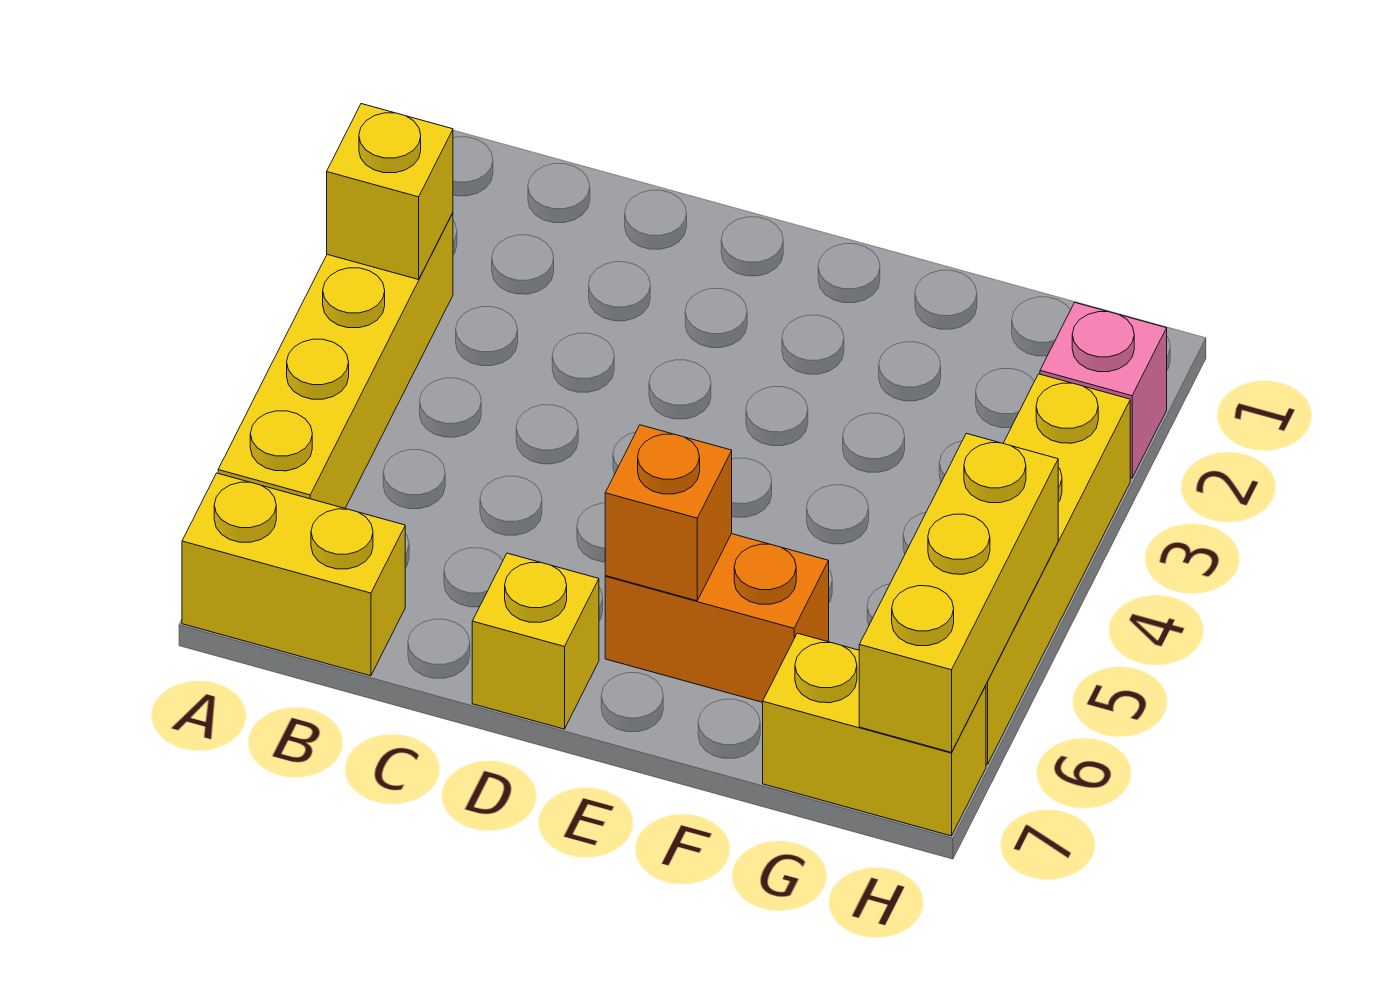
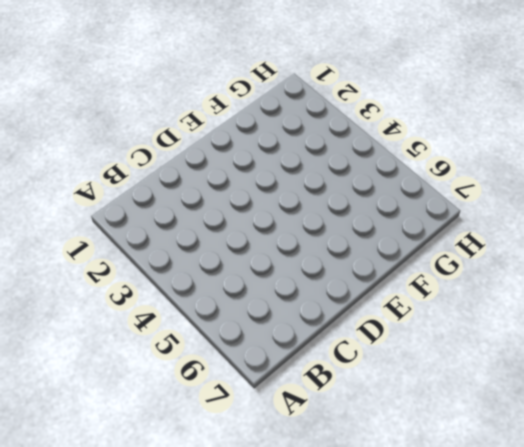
none -> yellow brick A3:A6 level 1
none -> yellow brick A7:B7 level 1

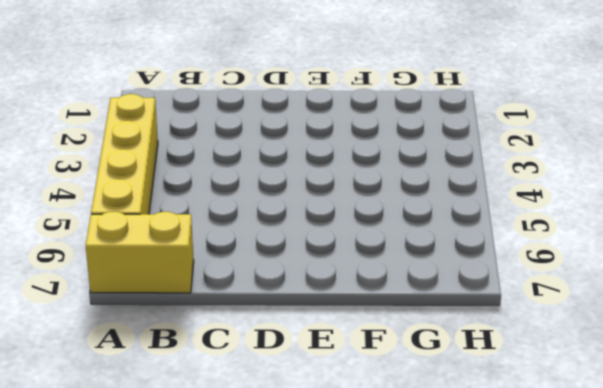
none -> yellow brick D7 level 1
none -> orange brick E6:F6 level 1

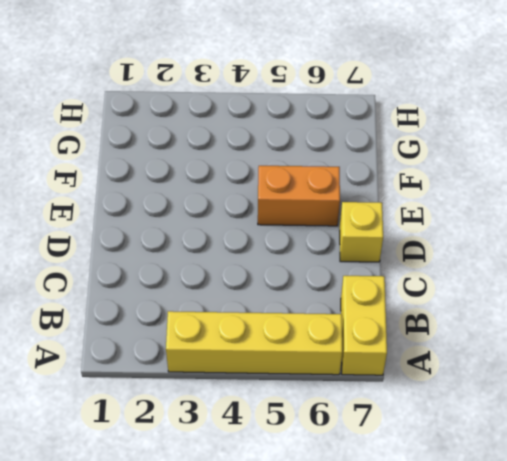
orange brick E5:E6 level 1 -> orange brick E6:F6 level 1
none -> yellow brick G7:H7 level 1
none -> pink brick H2 level 1

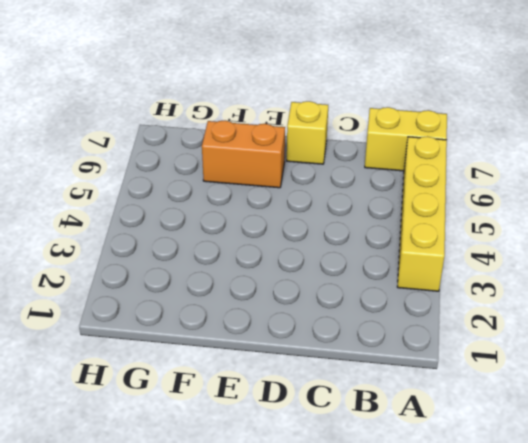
none -> yellow brick G7:H7 level 1
none -> pink brick H2 level 1

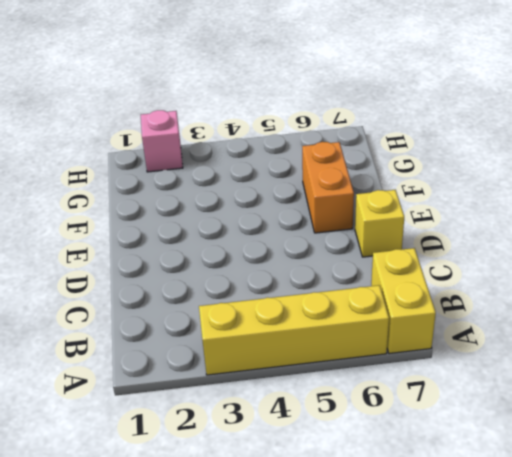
none -> yellow brick G7:H7 level 1
none -> yellow brick H3:H6 level 1

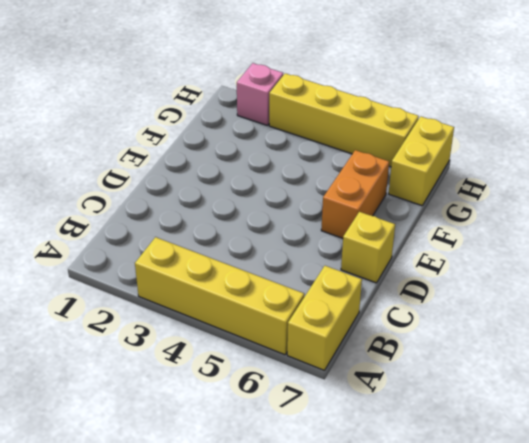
none -> yellow brick A3 level 2
none -> orange brick E6 level 2

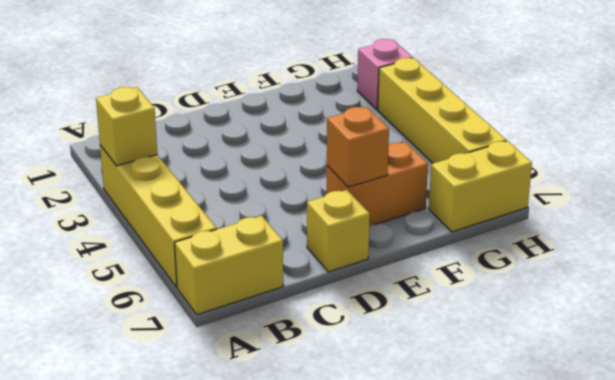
none -> yellow brick H5:H7 level 2

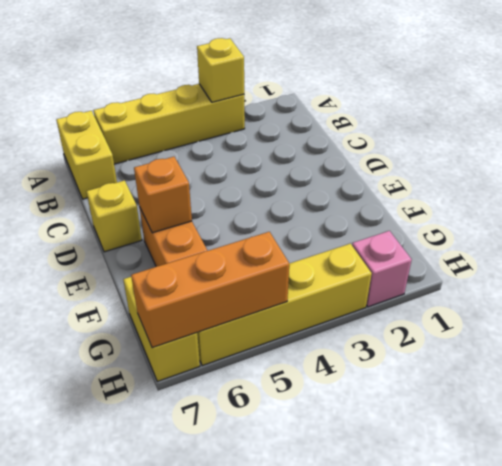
orange brick H5:H7 level 2 -> yellow brick H5:H7 level 2

